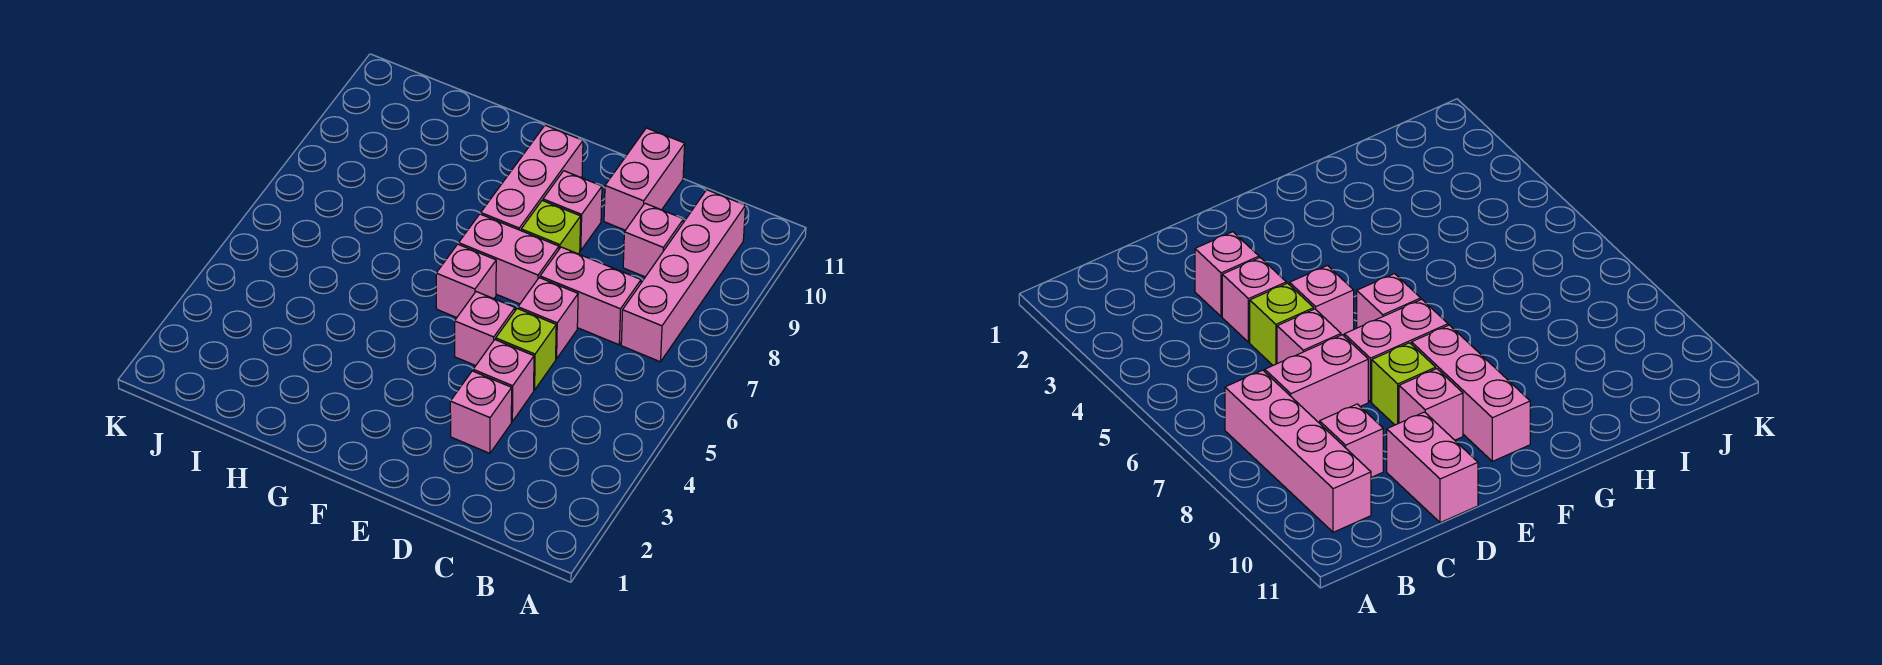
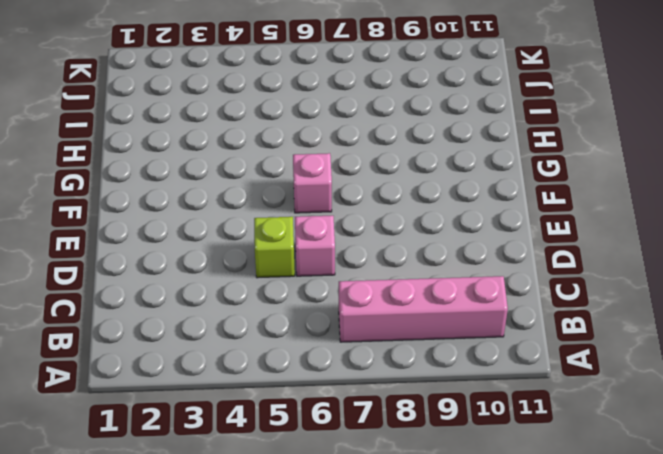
none -> pink brick C7:D7 level 1
none -> pink brick C9 level 1
none -> pink brick D3 level 1

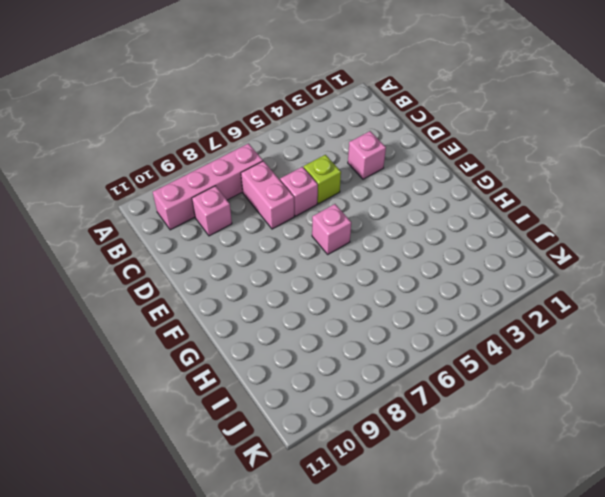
none -> pink brick D4 level 1
none -> pink brick D10:D11 level 1
none -> pink brick E5 level 1

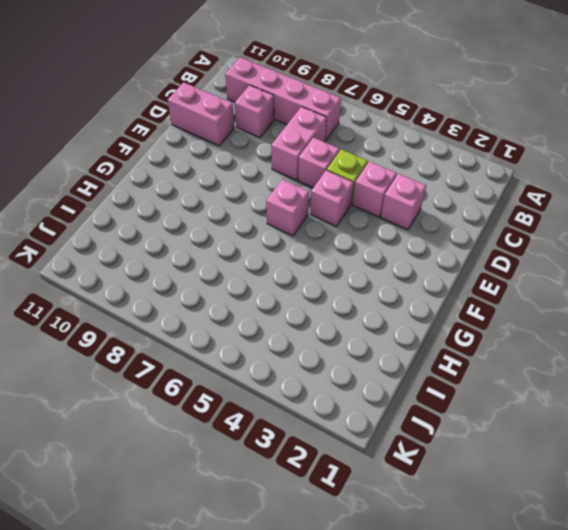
none -> pink brick E7:F7 level 1
none -> lime brick E8 level 1
none -> pink brick E9 level 1

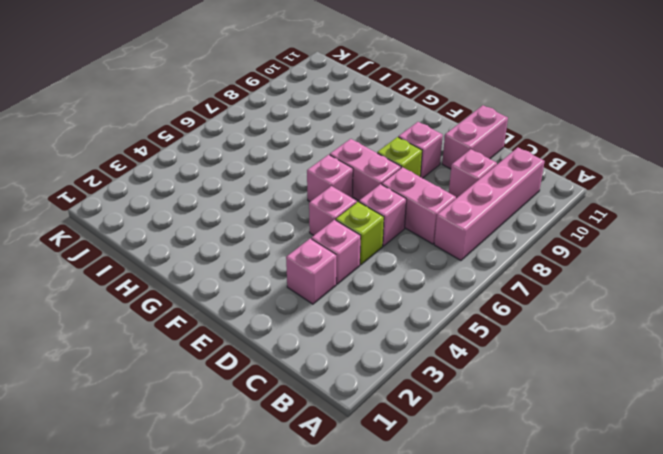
none -> pink brick F8:F10 level 1

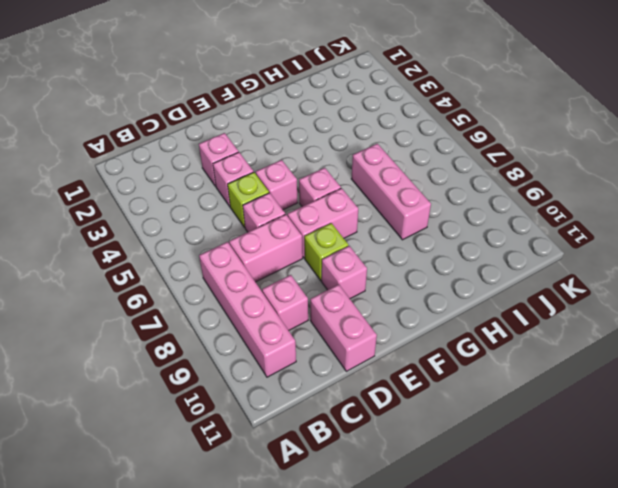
pink brick H6:H8 level 1 -> pink brick F8:F10 level 1

